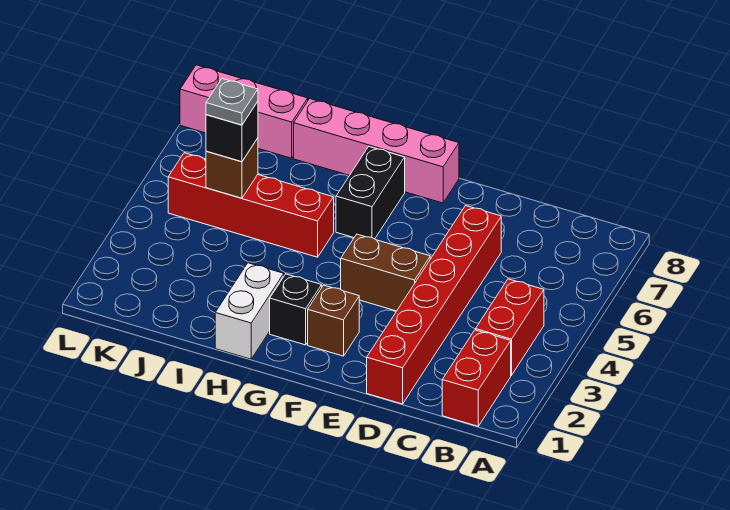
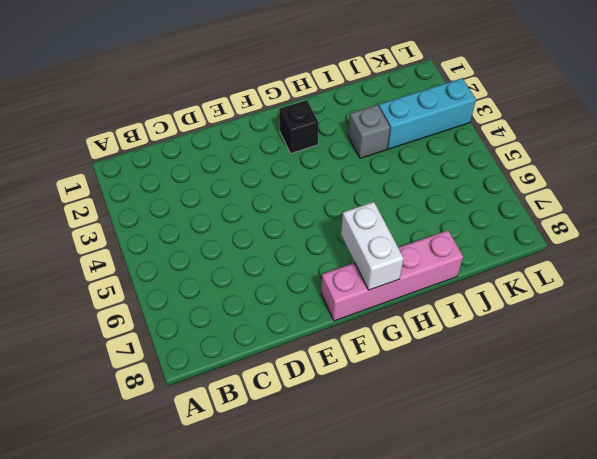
white brick G7:G8 level 2 -> white brick H1:H2 level 1
grey brick I3 level 1 -> none
cyan brick J3:L3 level 1 -> none
none -> red brick B1:B2 level 1
none -> red brick B3:B4 level 1
none -> red brick D1:D6 level 1

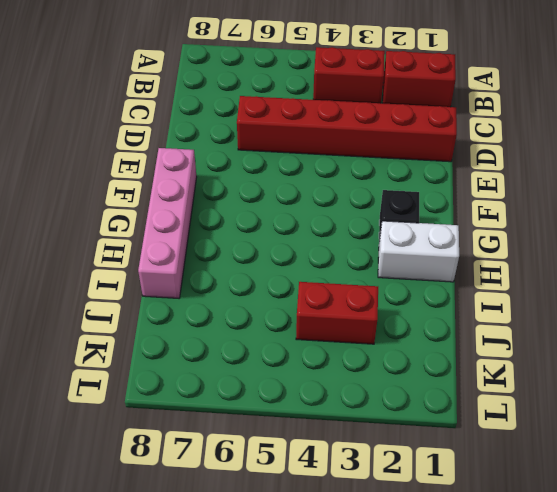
red brick J3:J4 level 1 -> none
none -> brown brick E4:F4 level 1
none -> brown brick F2 level 1
none -> black brick G6:G7 level 1

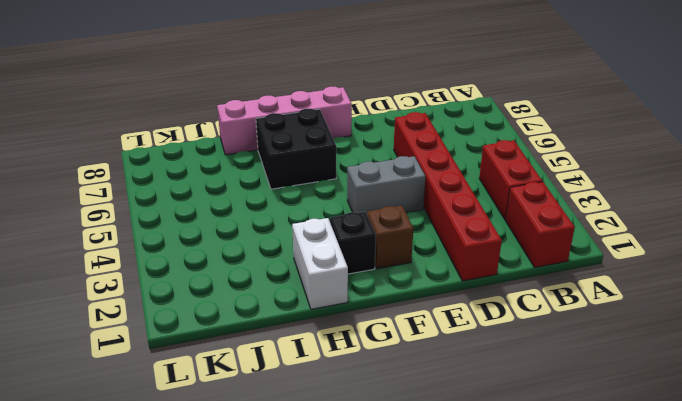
grey brick E4:F4 level 1 -> brown brick E4:F4 level 1
black brick G6:H7 level 1 -> black brick G6:G7 level 1
none -> red brick H5:K5 level 1
none -> pink brick J8:L8 level 1
none -> brown brick J5 level 2

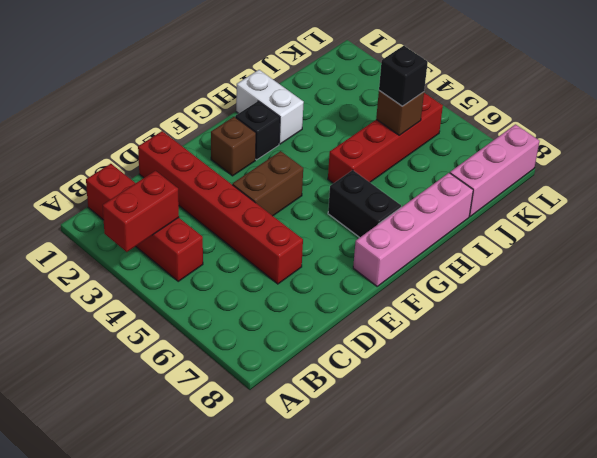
red brick A3:B3 level 2 -> none
none -> grey plate J5 level 4

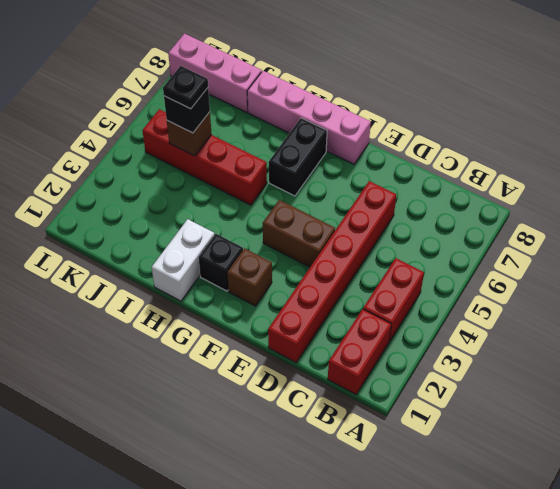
black plate J5 level 4 -> grey plate J5 level 4

